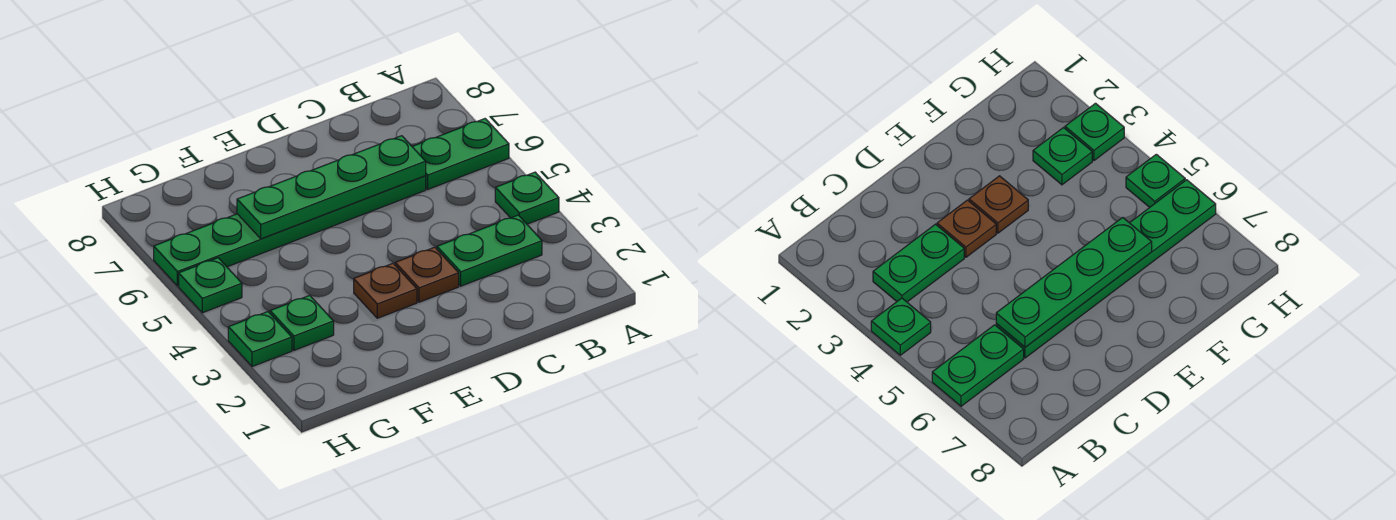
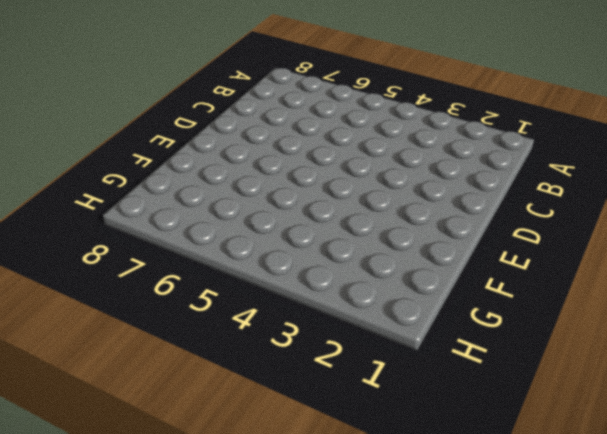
none -> green plate A4 level 1
none -> green plate A6:B6 level 1

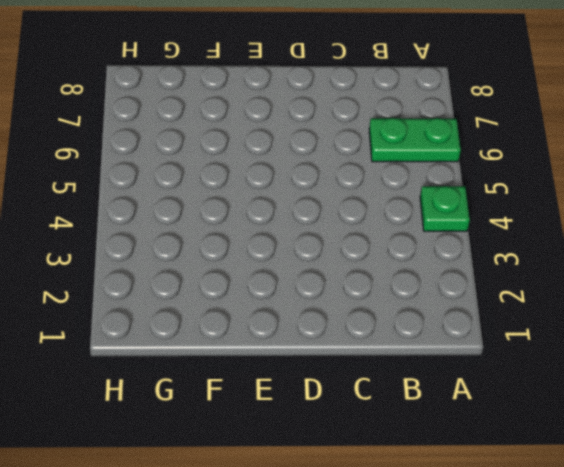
none -> green plate B3:C3 level 1
none -> green plate C6:H6 level 1

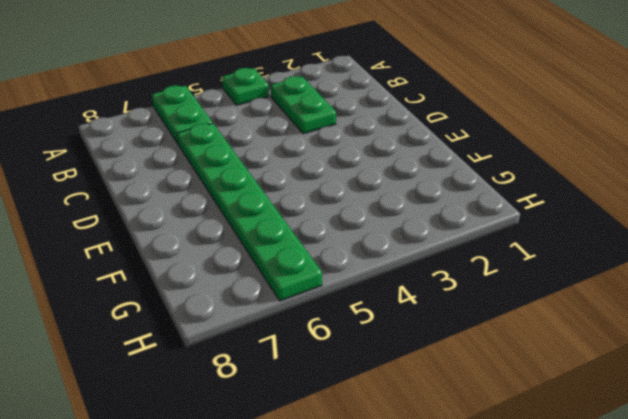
none -> brown plate D3 level 1
none -> brown plate E3 level 1

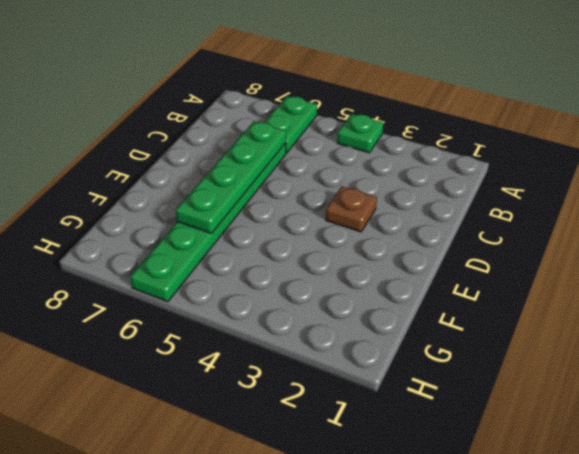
none -> green plate B3:C3 level 1
none -> brown plate E3 level 1

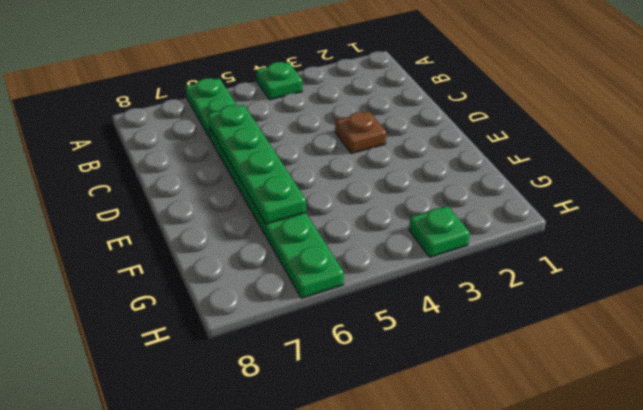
none -> green plate B3:C3 level 1
none -> brown plate E3 level 1

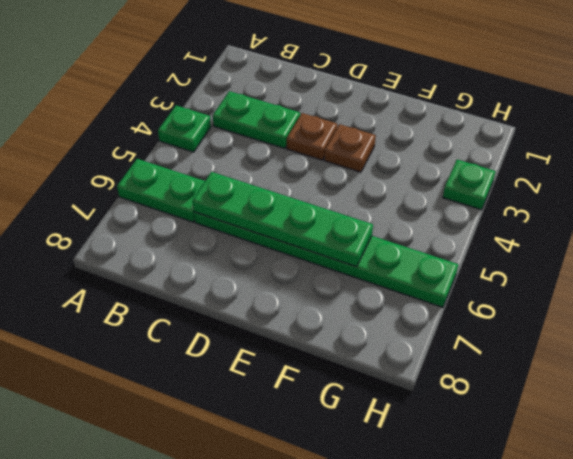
none -> green plate G3 level 1
none -> green plate H5 level 1

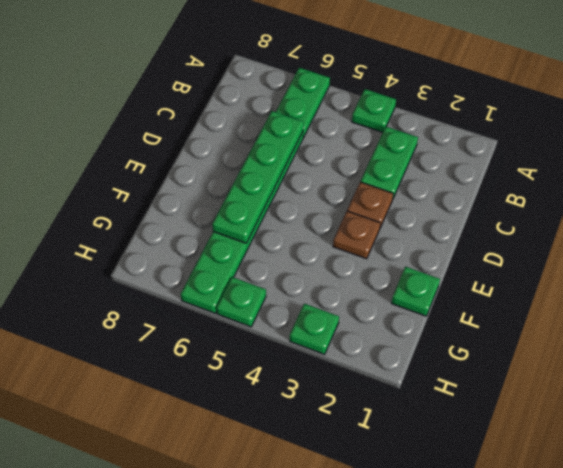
green plate F1 level 1 -> green plate G3 level 1

